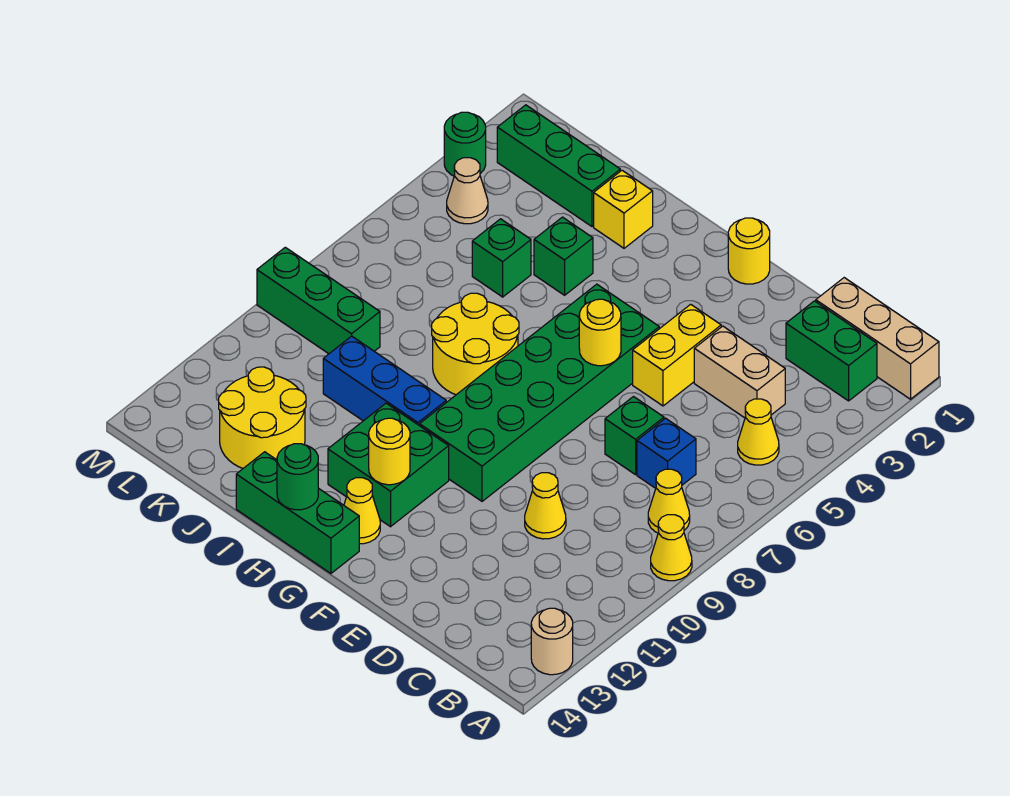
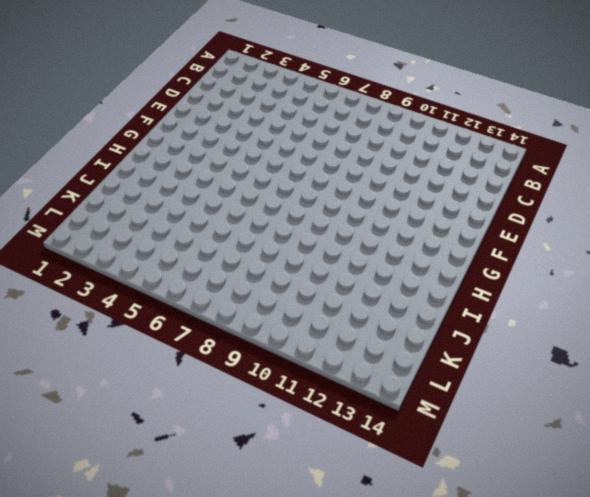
none -> tan brick A1:C1 level 1
none -> yellow cone A9 level 1
none -> tan round brick A13 level 1

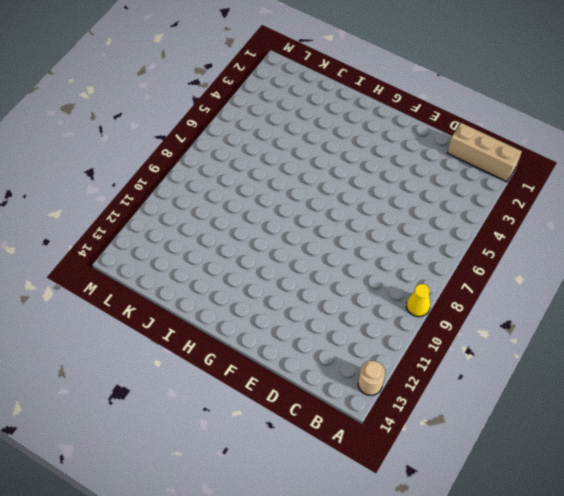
none -> green brick B2:C2 level 1
none -> yellow cone B5 level 1
none -> yellow cone B8 level 1

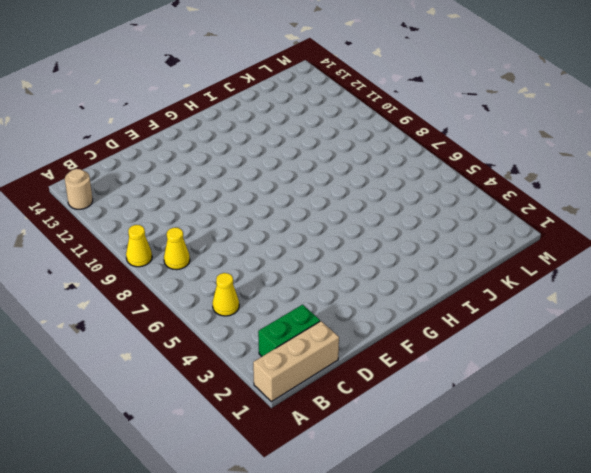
none -> tan brick C4:D4 level 1
none -> blue brick C7 level 1
none -> green brick D7 level 1

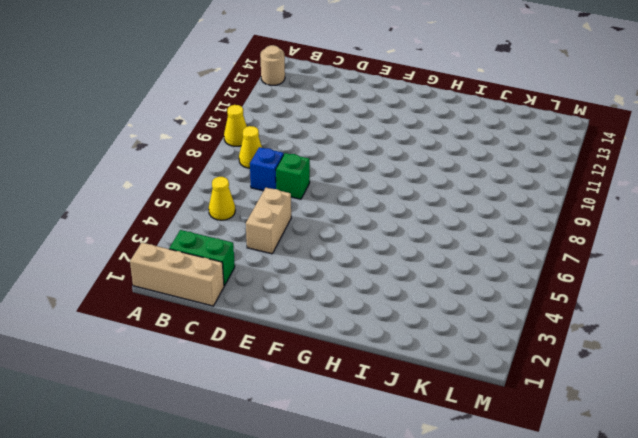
tan brick D4:D5 level 1 -> tan brick C4:D4 level 1
none -> yellow cone D10 level 1
none -> yellow brick E4:E5 level 1
none -> yellow round brick F1 level 1

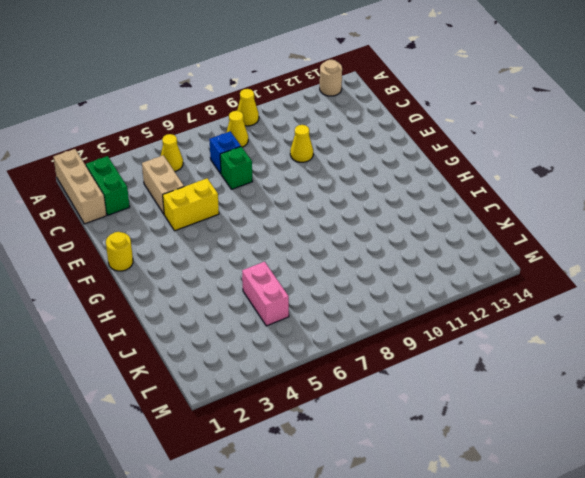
pink brick J5:K5 level 1 -> green brick J5 level 1
none -> green brick F5:G10 level 1
none -> green brick G11:H12 level 1
none -> yellow cone G13 level 1

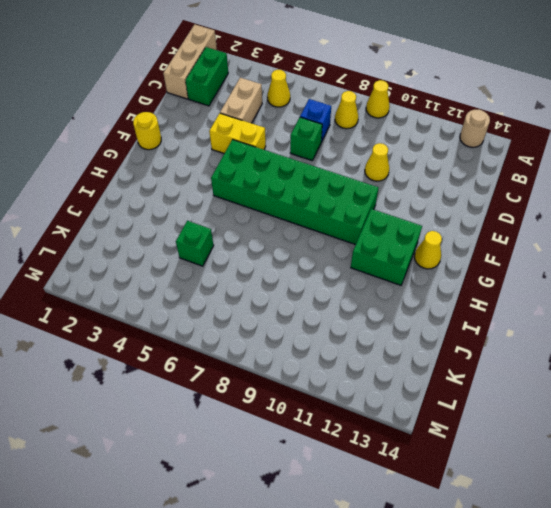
none -> green brick G14:I14 level 1
none -> yellow round brick H7:I8 level 1
none -> blue brick H10:J10 level 1

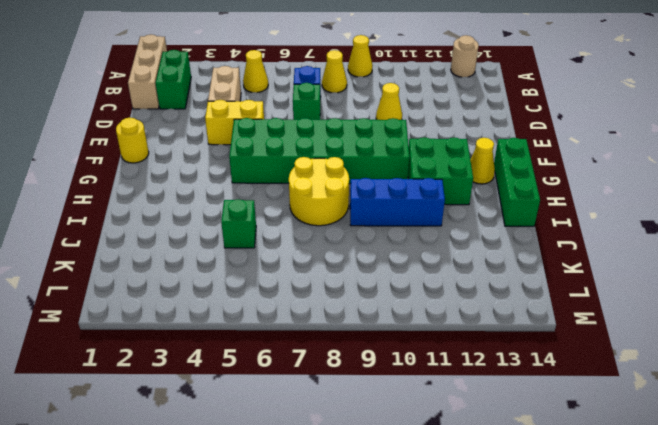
blue brick I9:I11 level 1 -> blue brick H10:J10 level 1
none -> yellow brick I2 level 1
none -> green brick I4 level 1
none -> green brick J2:L2 level 1

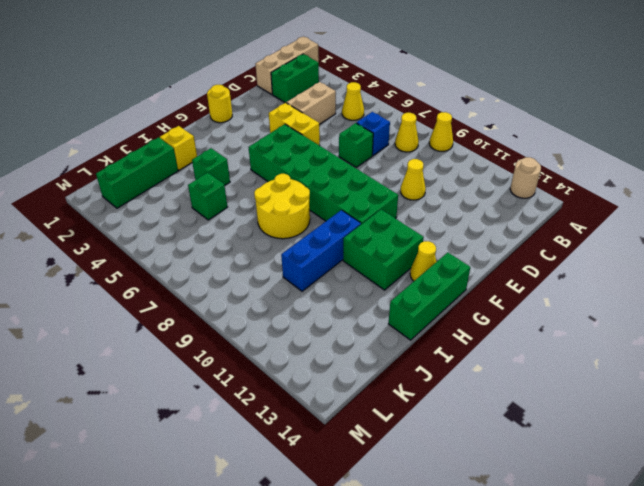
none -> yellow round brick J12:K13 level 1
none -> green brick K9:M9 level 1
none -> tan cone L4 level 1

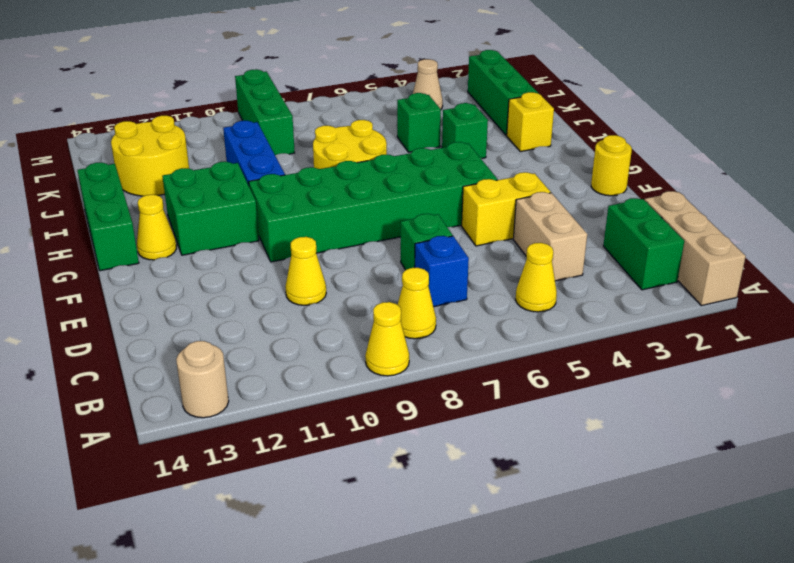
none -> green round brick M3 level 1
none -> yellow round brick F6 level 2
none -> yellow round brick G12 level 2

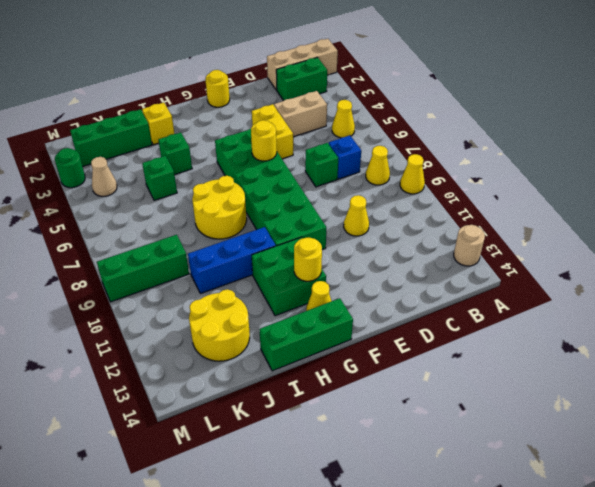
none -> green round brick H14 level 2

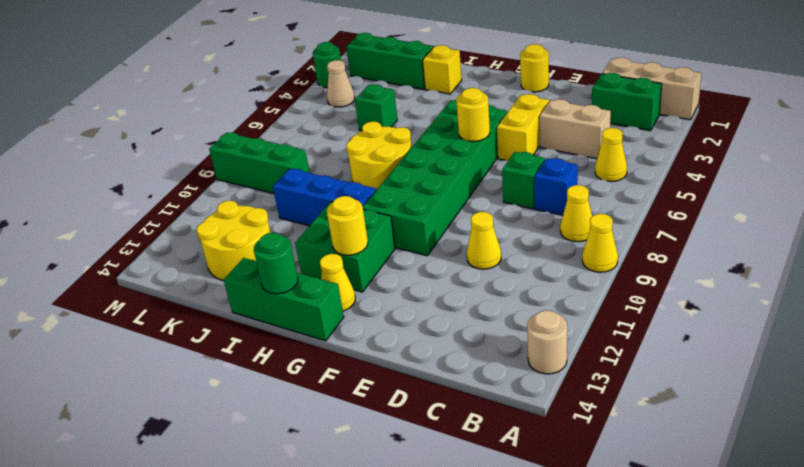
none -> green brick I4 level 1

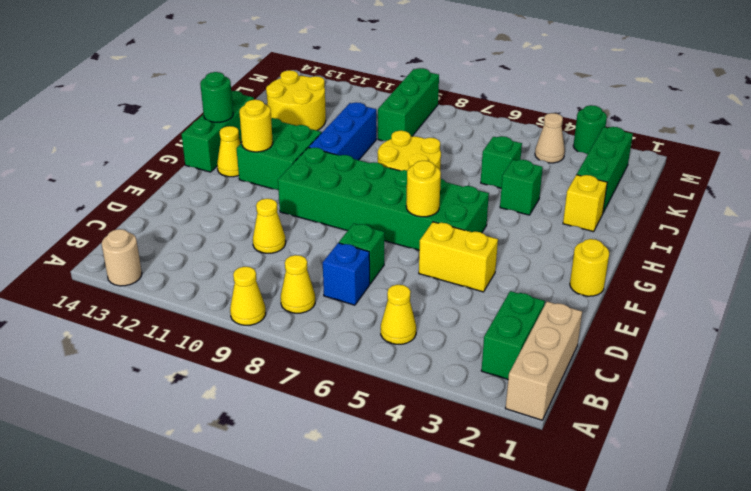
none -> tan brick C4:D4 level 1

